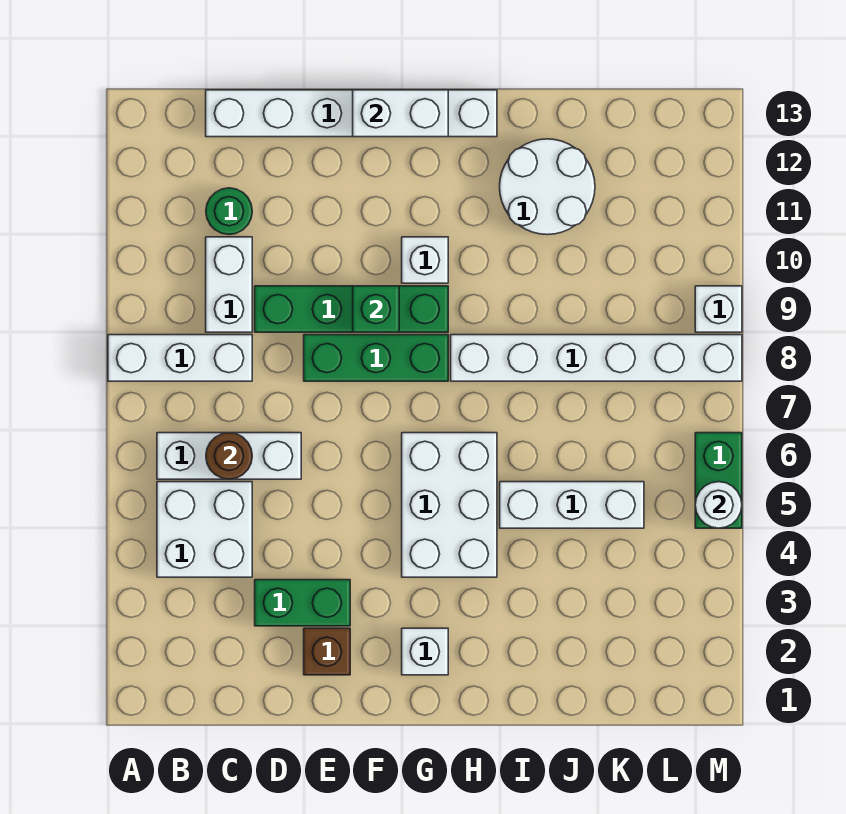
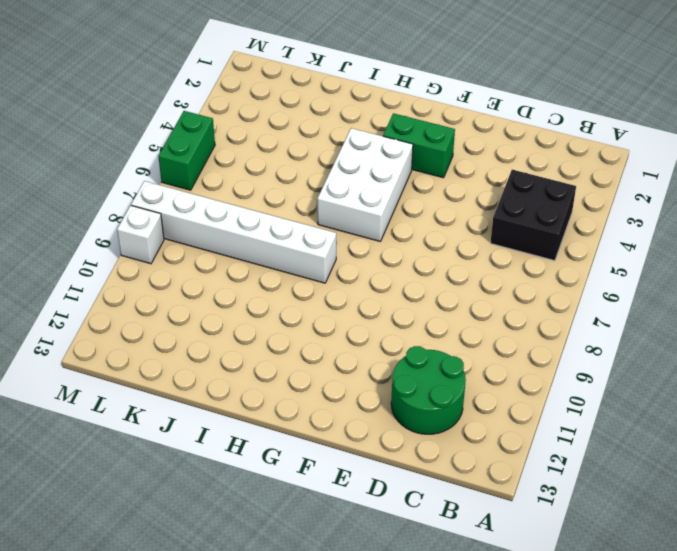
black brick B4:C5 level 1 -> white brick B4:C5 level 1
green round brick C11:D12 level 1 -> green round brick C11 level 1
green brick F3:G3 level 1 -> green brick D3:E3 level 1
none -> white brick A8:C8 level 1
none -> white brick B6:D6 level 1
none -> white brick C9:C10 level 1

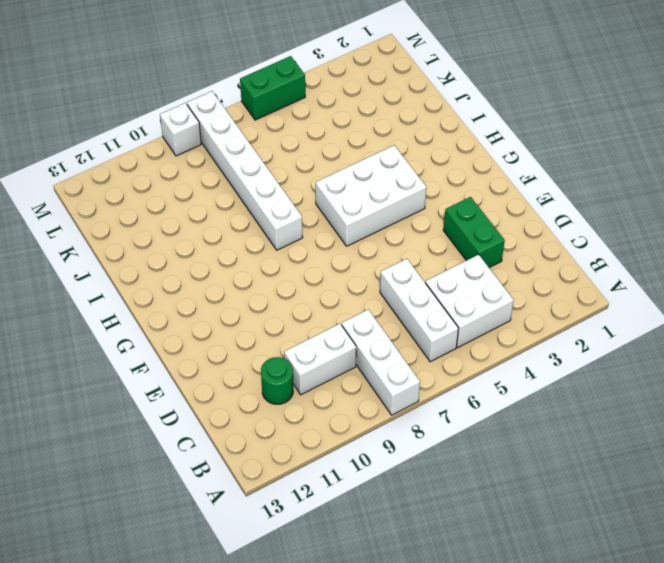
none -> white brick C13:H13 level 1
none -> green brick D9:G9 level 1
none -> brown brick E2 level 1

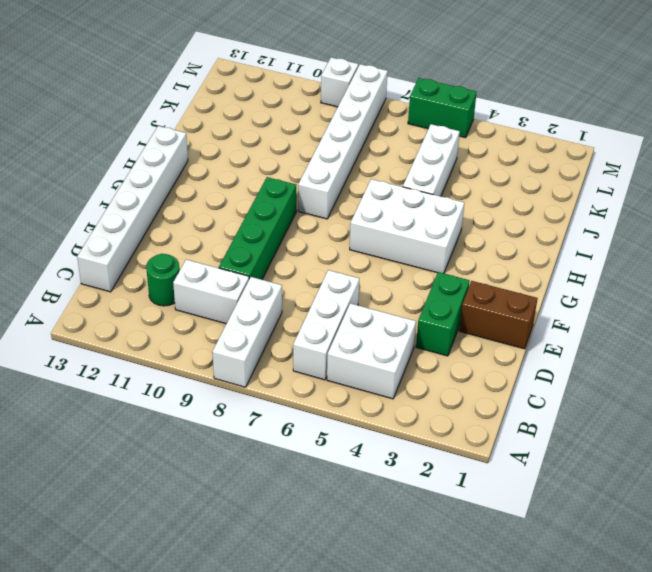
brown brick E1:E2 level 1 -> brown brick E2 level 1
none -> green brick E8:G8 level 1
none -> white brick G2 level 1
none -> white brick G10 level 1

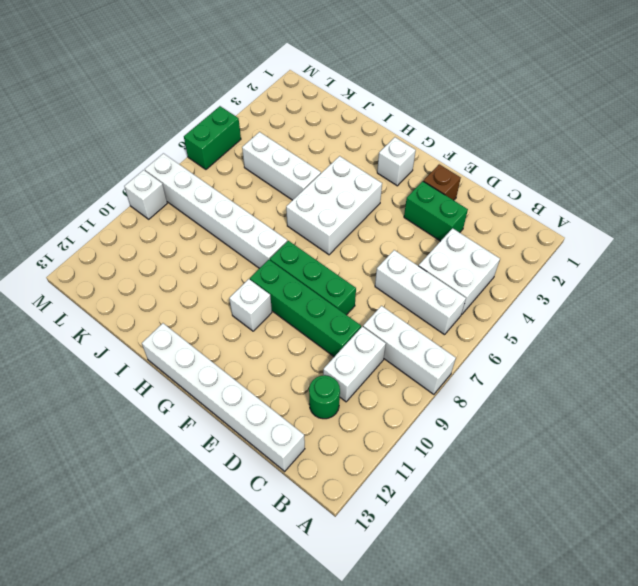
none -> white round brick I11:J12 level 1
none -> brown round brick C6 level 2
none -> green brick F9 level 2

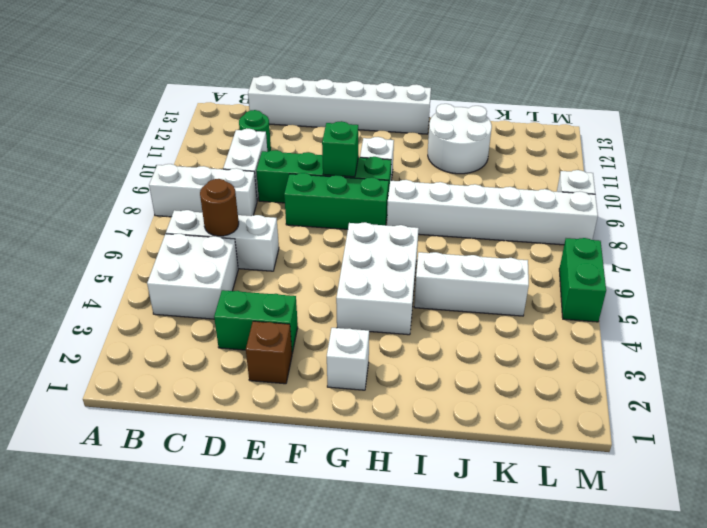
none -> white brick F13:G13 level 2
none -> white round brick M5 level 2

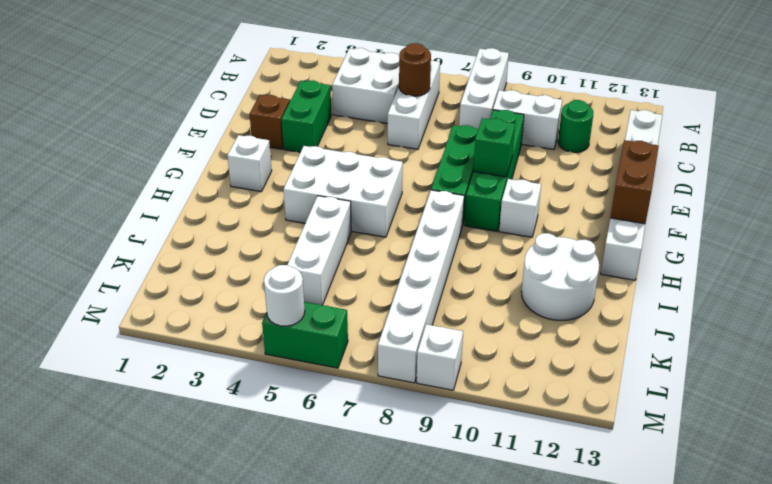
brown brick F13:G13 level 2 -> white brick F13:G13 level 2

